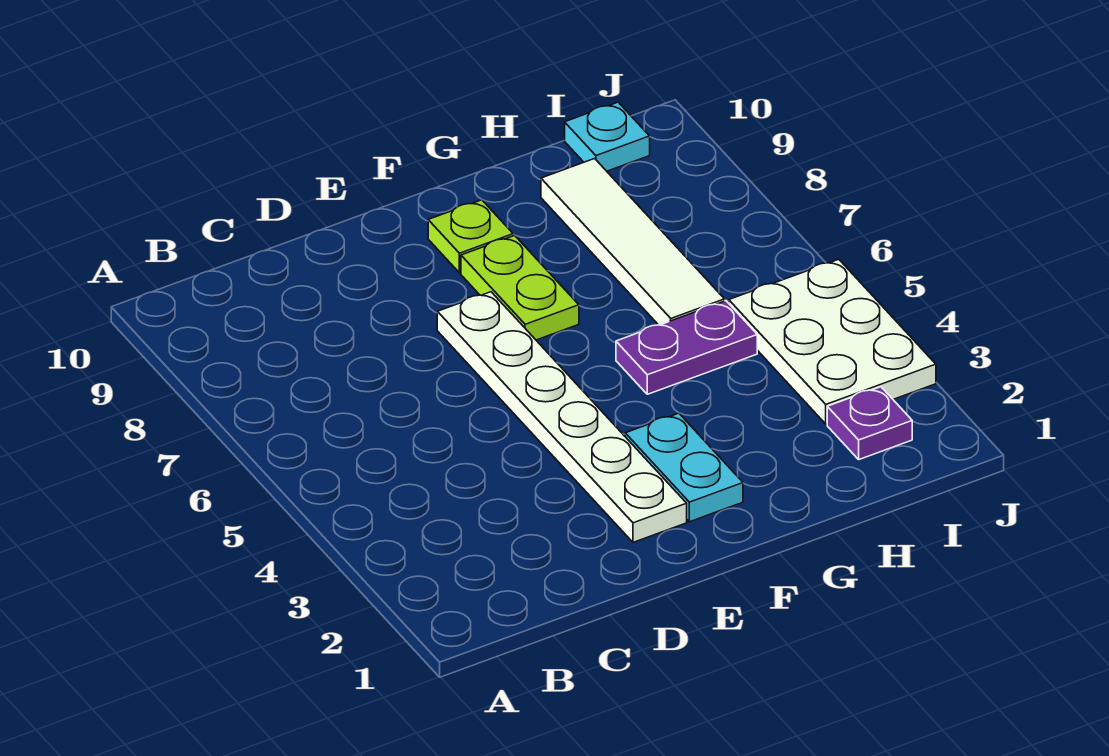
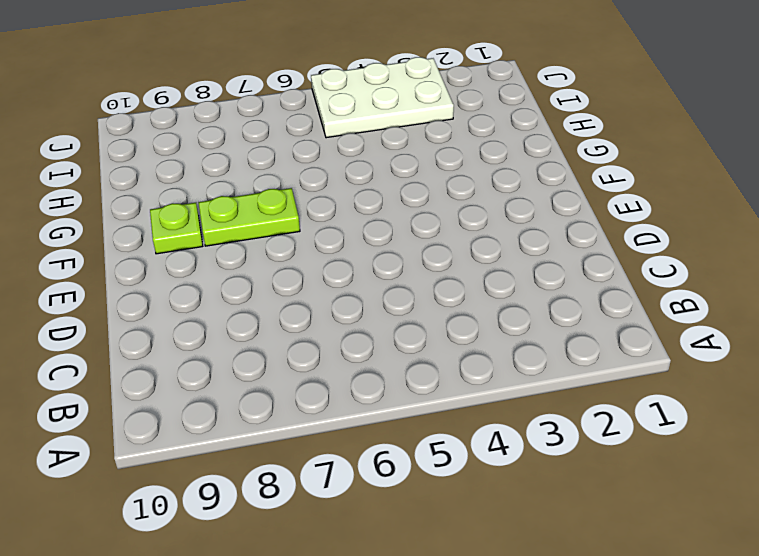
none -> white plate E2:E7 level 1
none -> cyan plate F2:F3 level 1

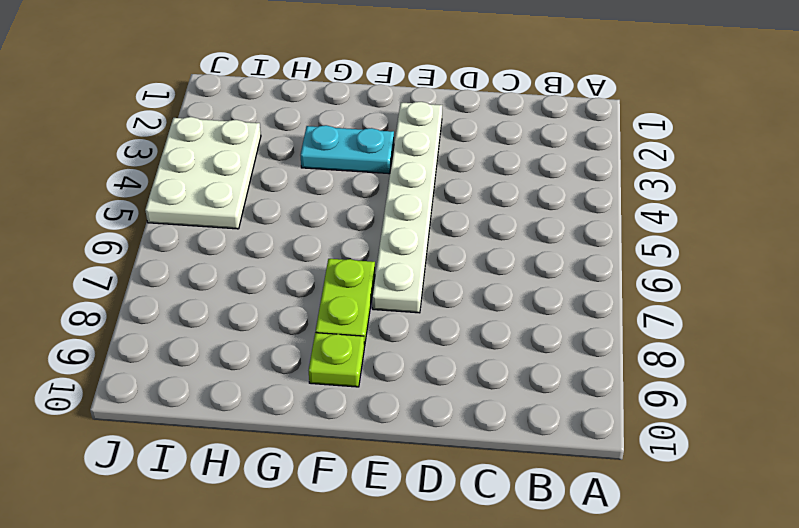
cyan plate F3:G3 level 1 -> cyan plate F2:F3 level 1
none -> purple plate G5:H5 level 1
none -> white tile H6:H9 level 1

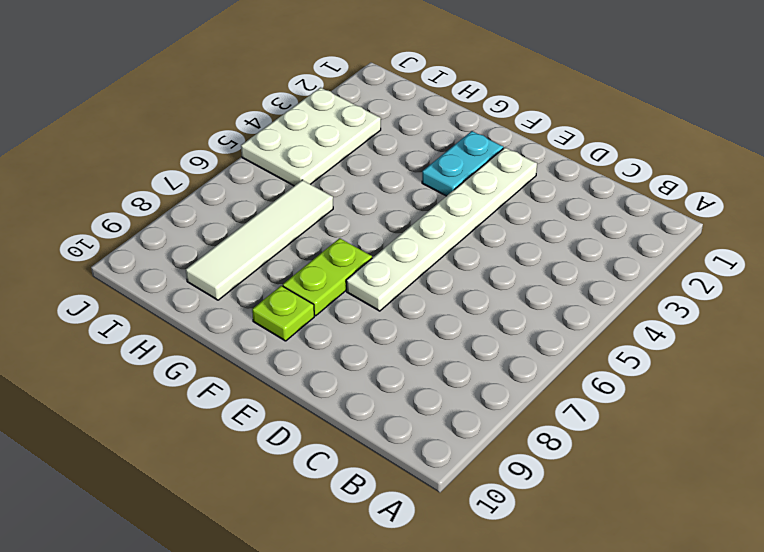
none -> purple plate G5:H5 level 1
none -> purple plate I2 level 1

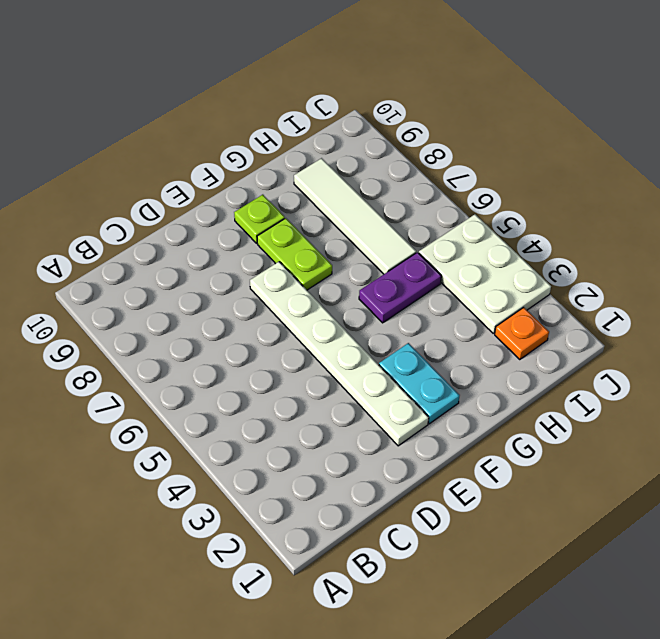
orange plate I2 level 1 -> purple plate I2 level 1
none -> cyan plate I10 level 1

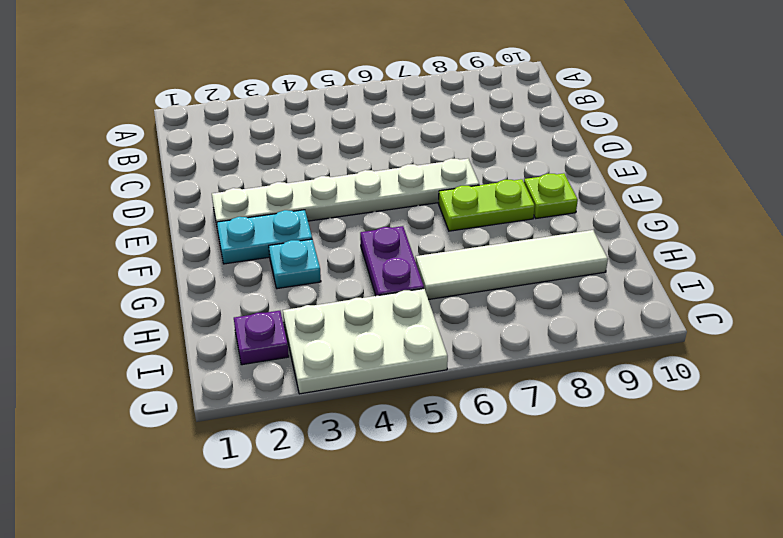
cyan plate G3 level 1 -> cyan plate I10 level 1

